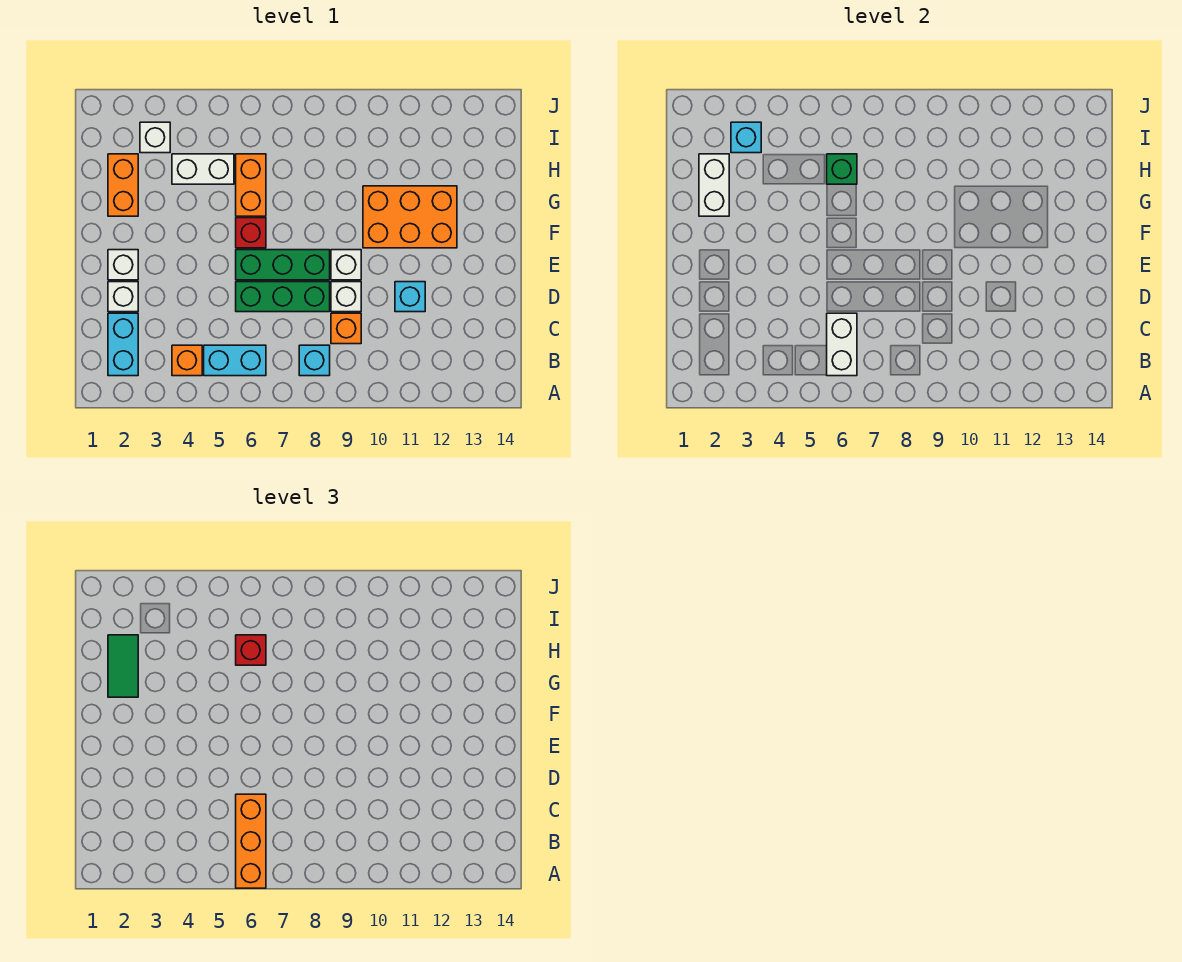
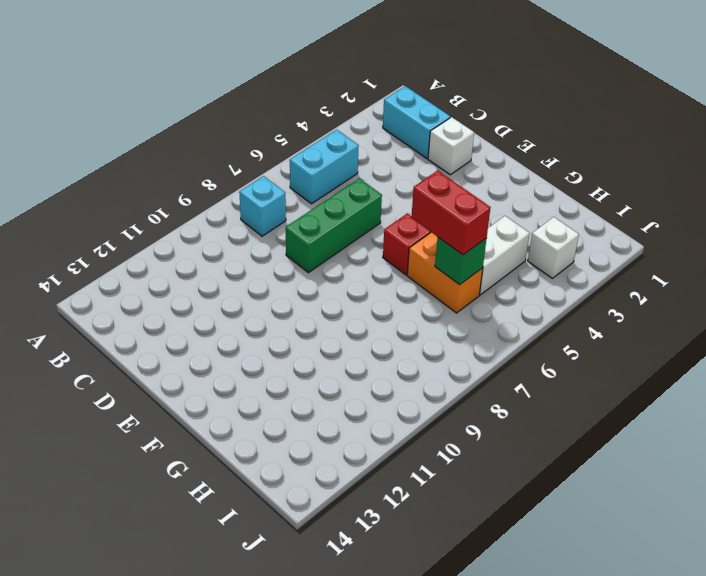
red brick G6:H6 level 3 -> red brick H6 level 3
none -> orange brick B4 level 1
none -> orange brick C9 level 1
none -> white brick D9 level 1

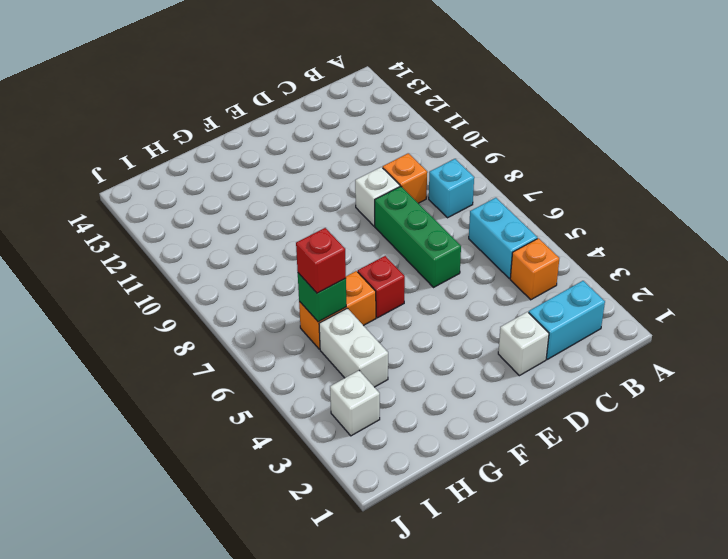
none -> cyan brick D11 level 1
none -> white brick E2 level 1
none -> green brick E6:E8 level 1

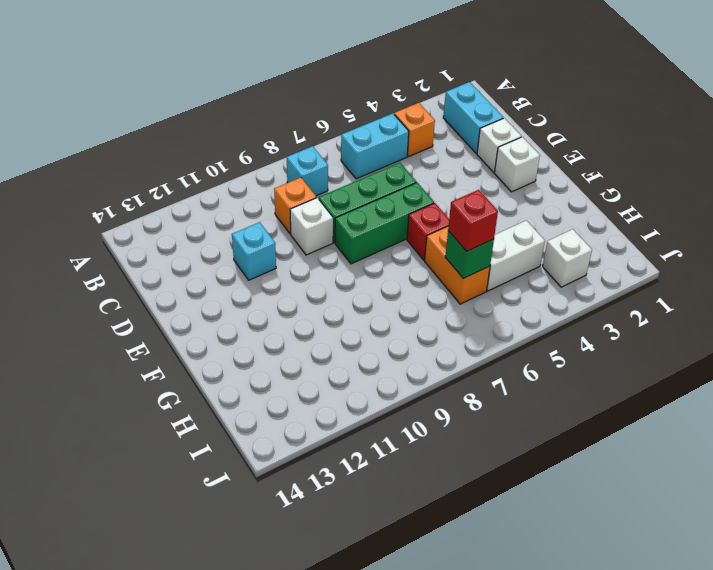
none -> white brick E9 level 1
none -> orange brick F10:G12 level 1
none -> orange brick G2:H2 level 1

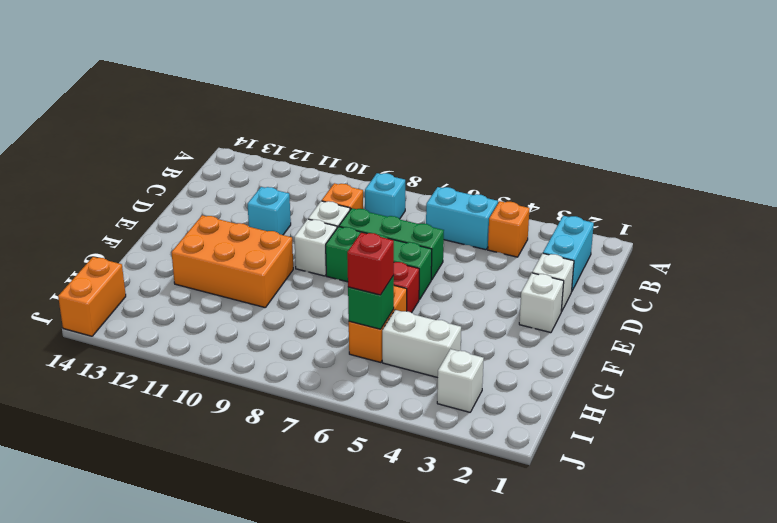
orange brick I14:J14 level 1 -> orange brick G2:H2 level 1
none -> white brick B6:C6 level 2
none -> white brick G2:H2 level 2
none -> cyan brick I3 level 2

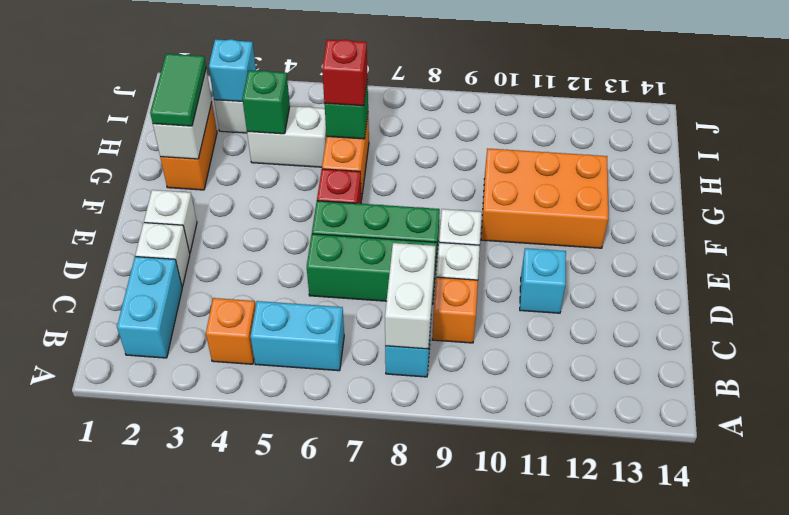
white brick B8:C8 level 2 -> white brick B6:C6 level 2
green brick H4 level 2 -> none
none -> orange brick A6:C6 level 3

